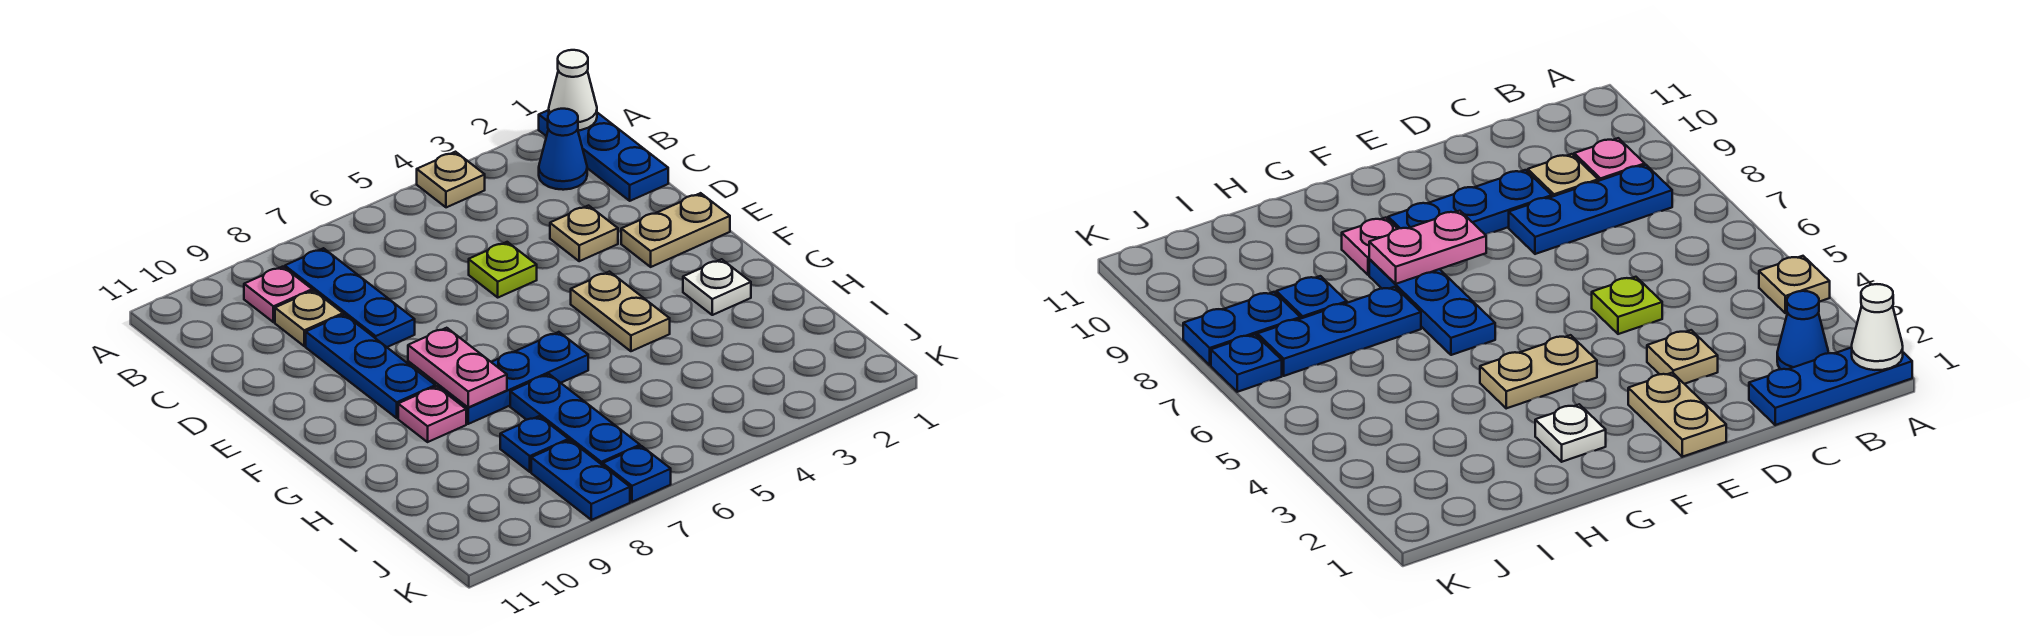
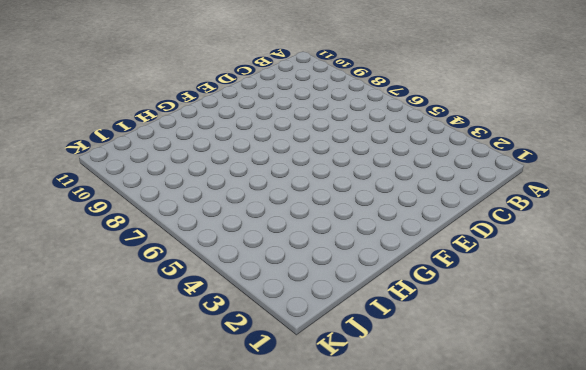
none -> blue plate A1:C1 level 1
none -> tan plate A4 level 1
none -> blue cone B2 level 1

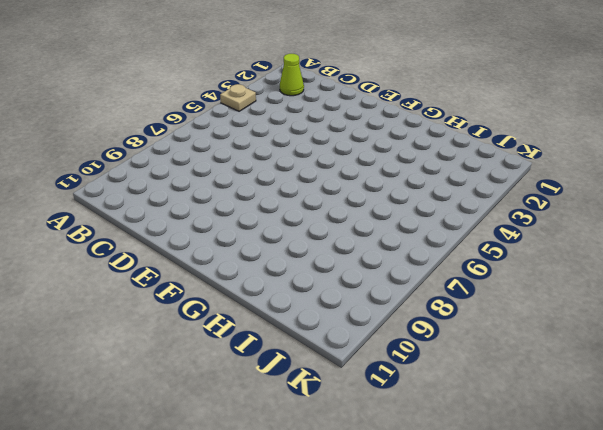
lime cone B2 level 1 -> blue cone B2 level 1
none -> blue plate A1:C1 level 1
none -> blue plate B8:D8 level 1
none -> pink plate B9 level 1

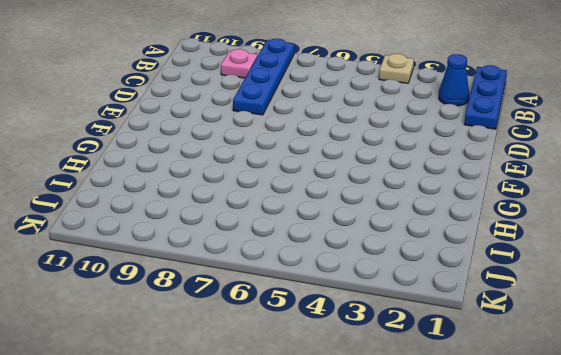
blue plate A8:D8 level 1 -> blue plate B8:D8 level 1
none -> tan plate C9 level 1
none -> tan plate D3 level 1
none -> lime plate D5 level 1

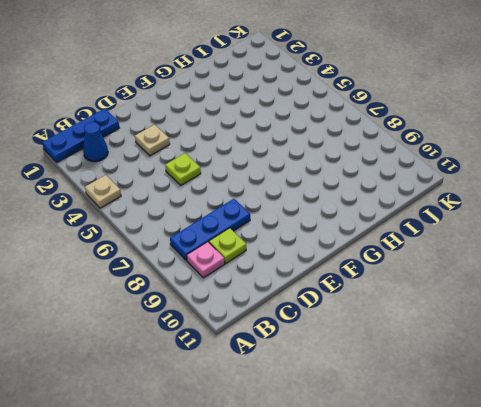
lime plate C9 level 1 -> tan plate C9 level 1
none -> blue plate D9:F9 level 1
none -> tan plate E1:E2 level 1
none -> tan plate F4:G4 level 1

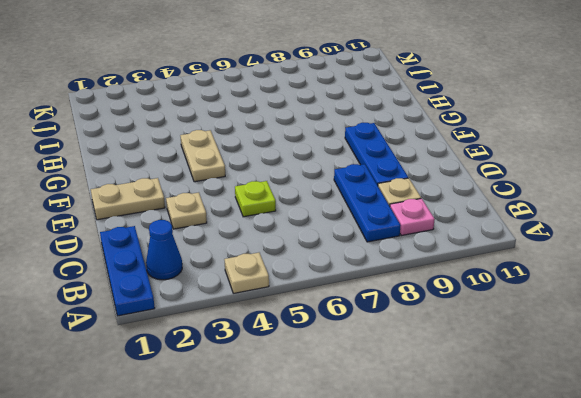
none -> white plate G2 level 1
none -> blue plate G6:G8 level 1
none -> pink plate G9 level 1

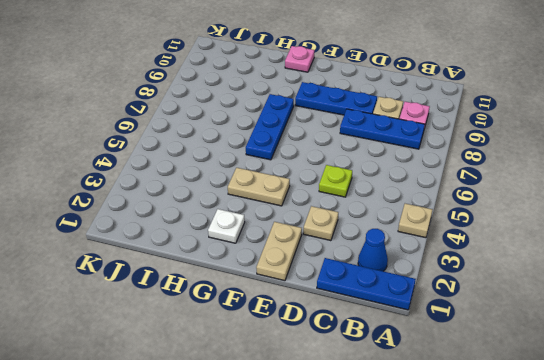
pink plate G11 level 1 -> pink plate G9 level 1
none -> blue plate H7:J7 level 1
none -> blue plate I8 level 1
none -> blue plate J8:K8 level 1

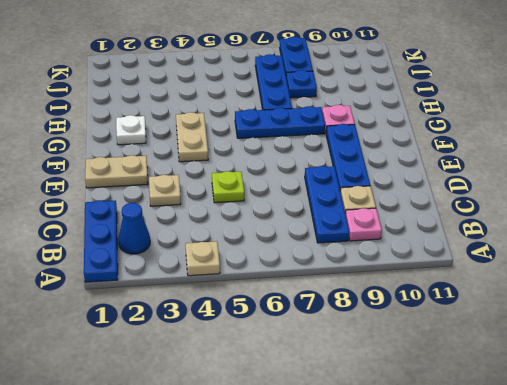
none -> blue plate K7 level 1
none -> white cone A1 level 2
none -> pink plate F8:G8 level 2

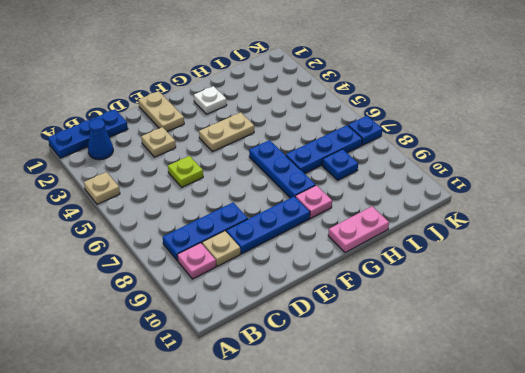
pink plate G11:H11 level 1 -> pink plate F8:G8 level 2
none -> blue plate J8:K8 level 1
none -> white cone A1 level 2

